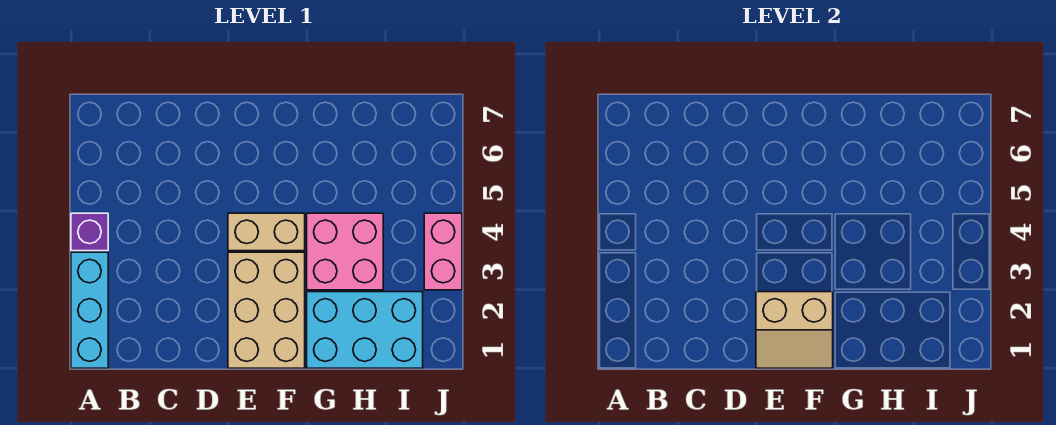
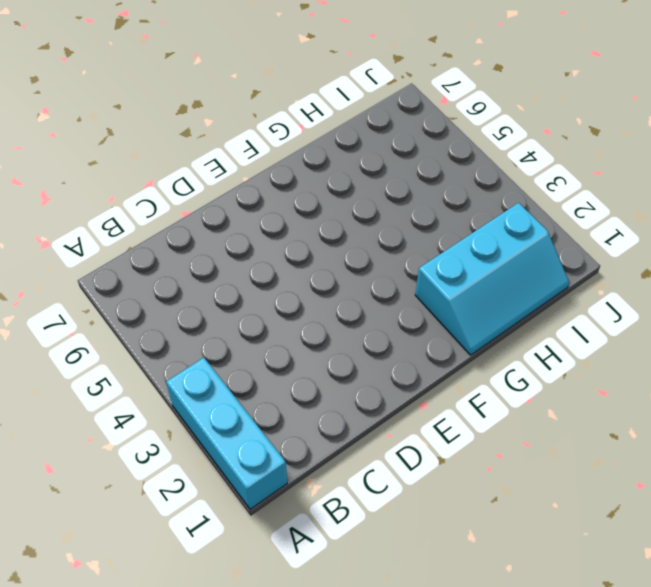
cyan slope G1:I2 level 1 top 2 -> cyan brick G1:I2 level 1
none -> purple brick A4 level 1
none -> tan brick E1:F3 level 1

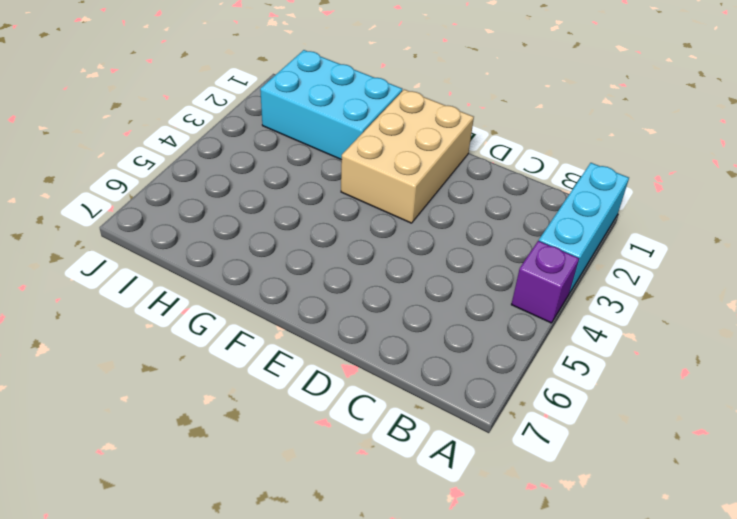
none -> tan brick E4:F4 level 1
none -> pink brick G3:H4 level 1

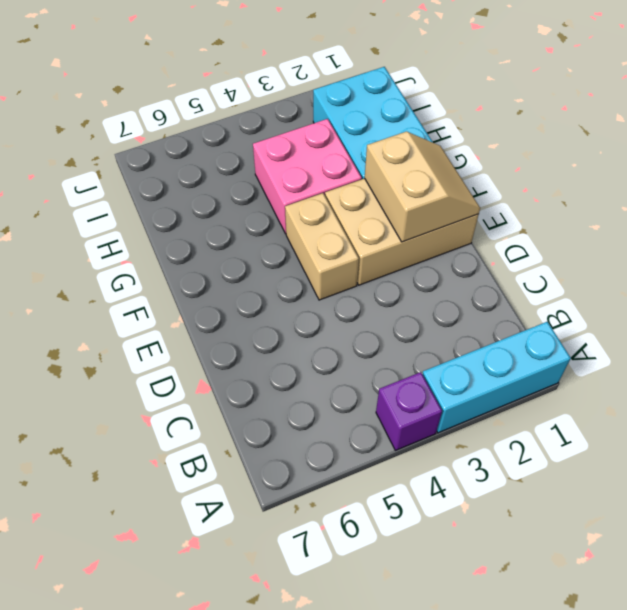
none -> pink brick J3:J4 level 1

